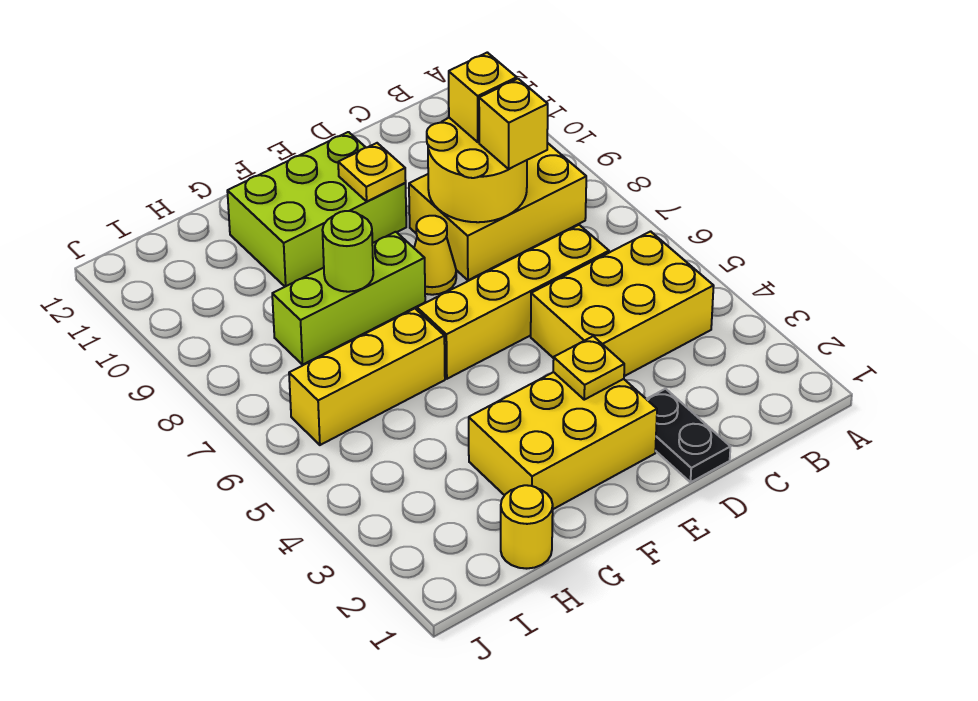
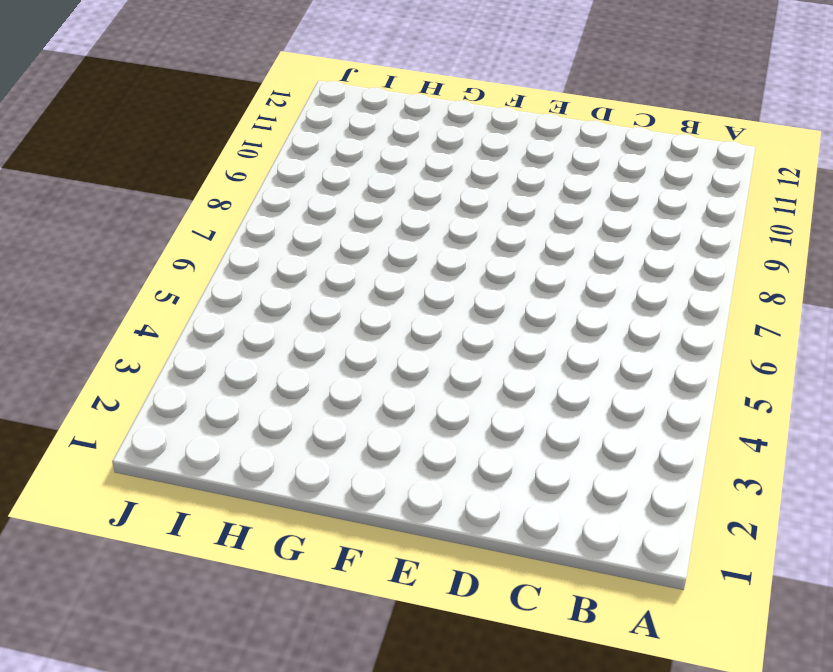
none -> yellow brick B4:D5 level 1
none -> yellow brick B8:D9 level 1
none -> yellow brick C6:F6 level 1

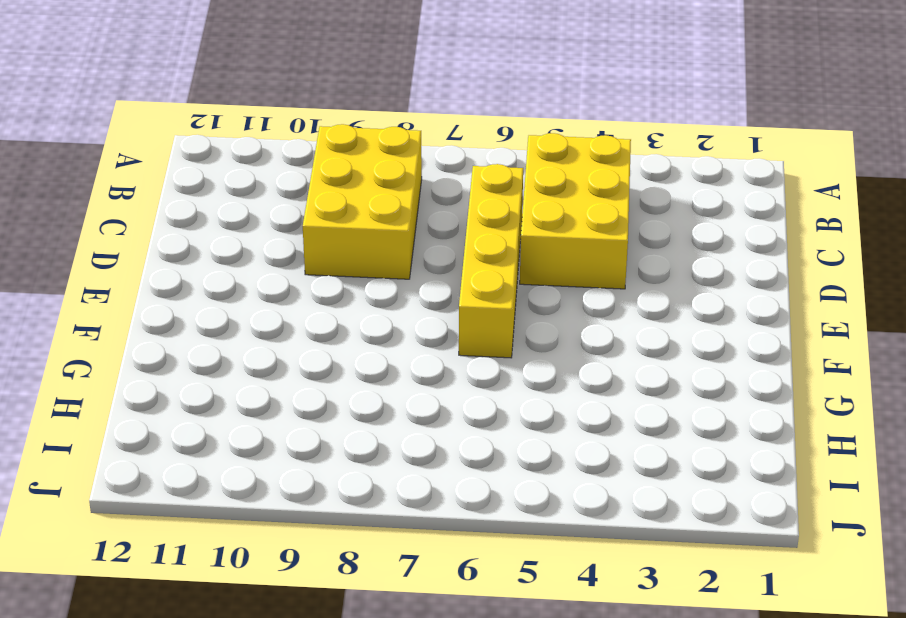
none -> black plate D1:D2 level 1
none -> yellow brick E2:G3 level 1
none -> yellow cone E8 level 1

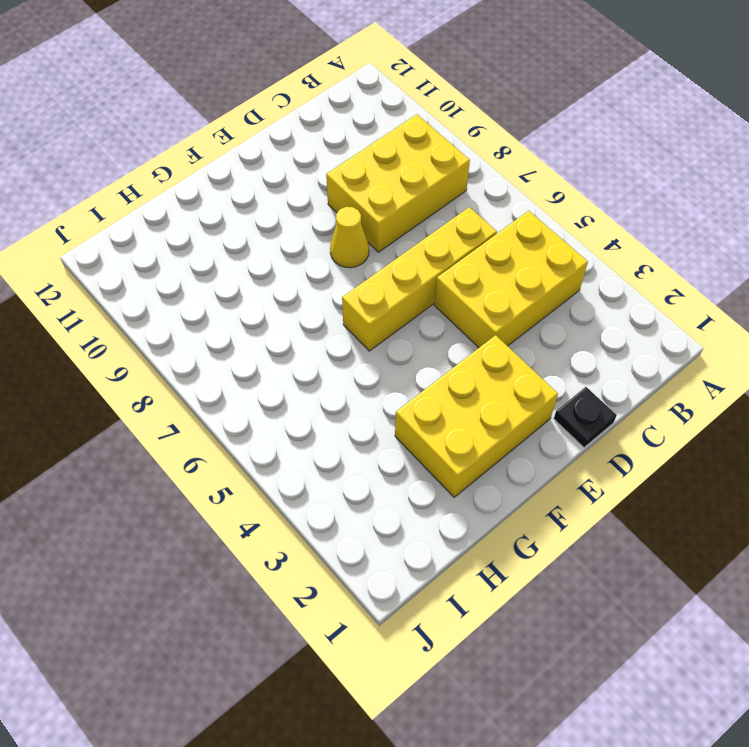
black plate D1 level 1 -> black plate D1:D2 level 1
none -> lime brick E10:G11 level 1
none -> lime brick F8:H8 level 1
none -> yellow brick G6:I6 level 1

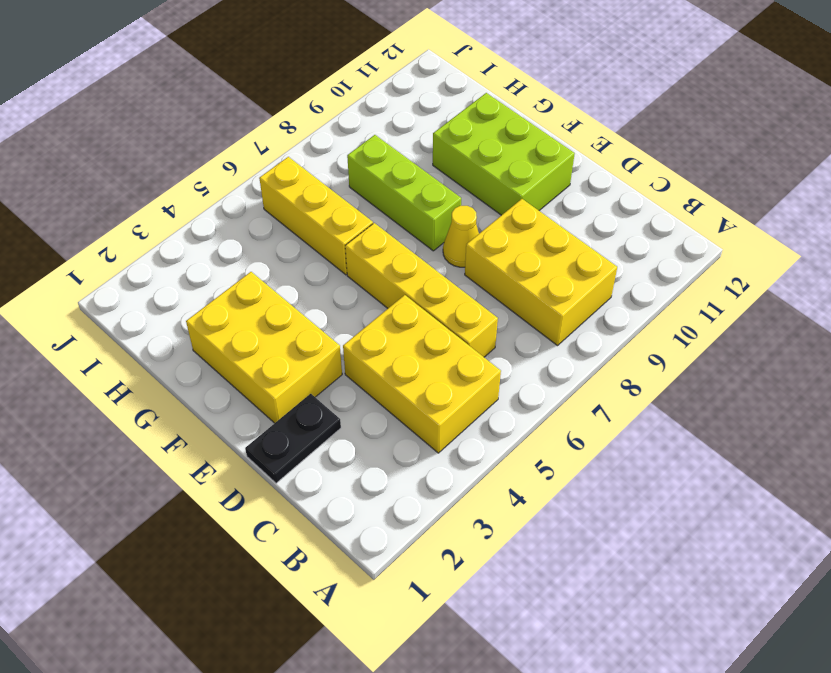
none -> yellow round brick H1 level 1
none -> yellow round brick C8:D9 level 2
none -> yellow plate E3 level 2

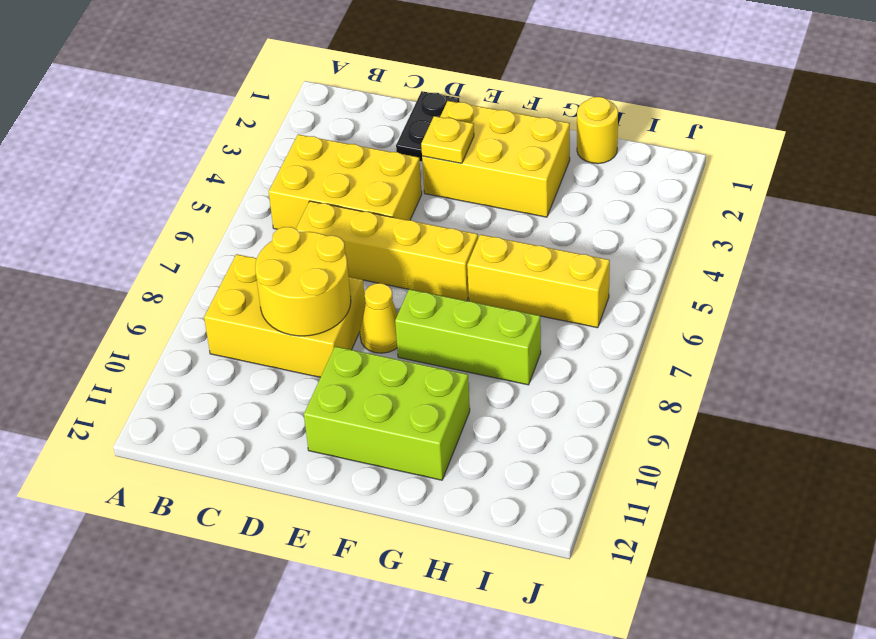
none -> yellow plate E10 level 2
none -> lime round brick G8 level 2
none -> yellow brick C8 level 3

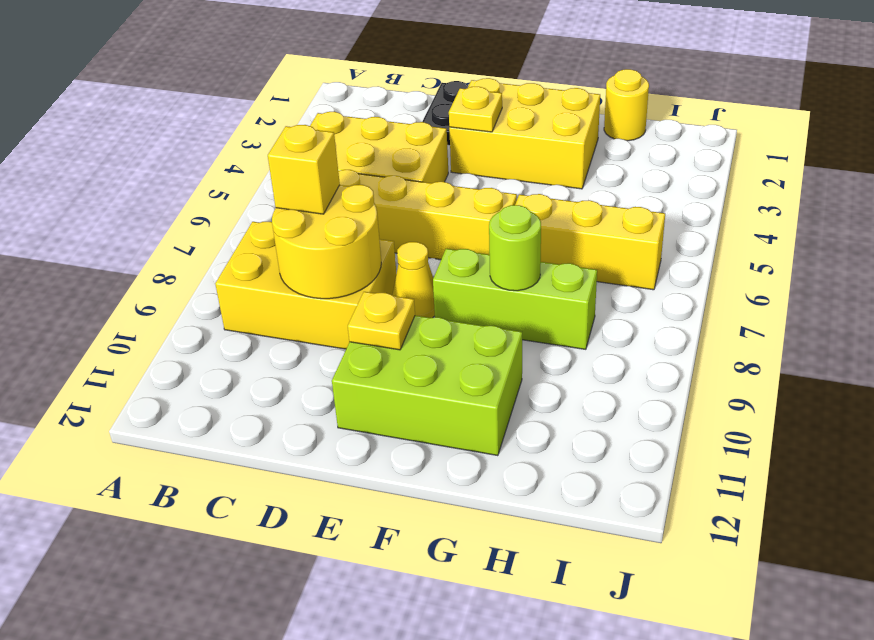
none -> yellow brick C9 level 3

